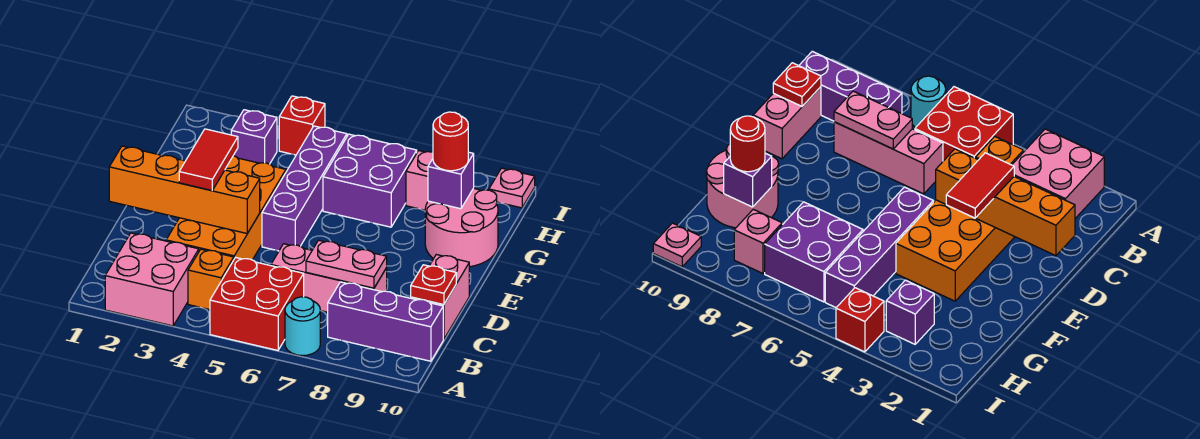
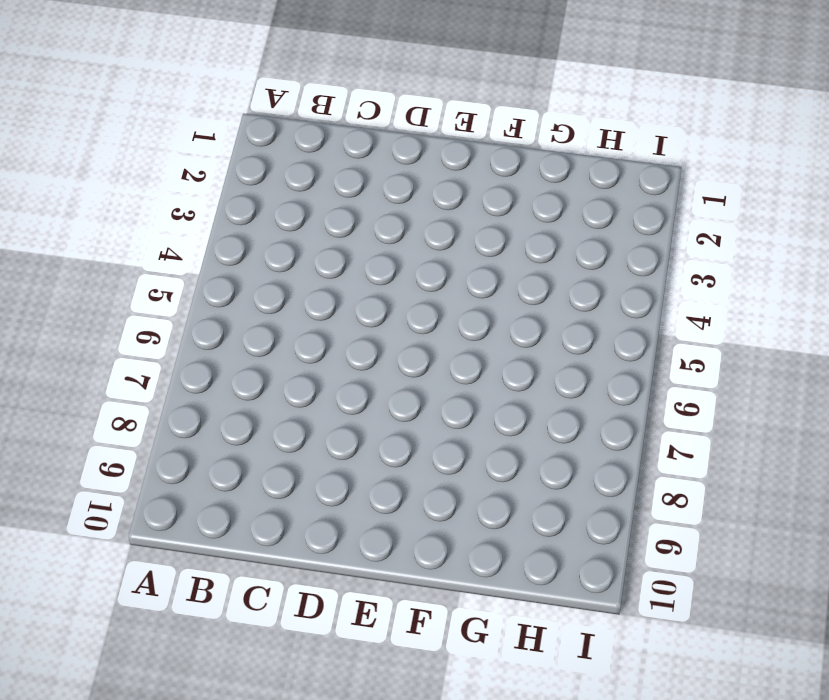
none -> pink brick A2:B3 level 1
none -> red brick A5:B6 level 1
none -> cyan round brick A7 level 1

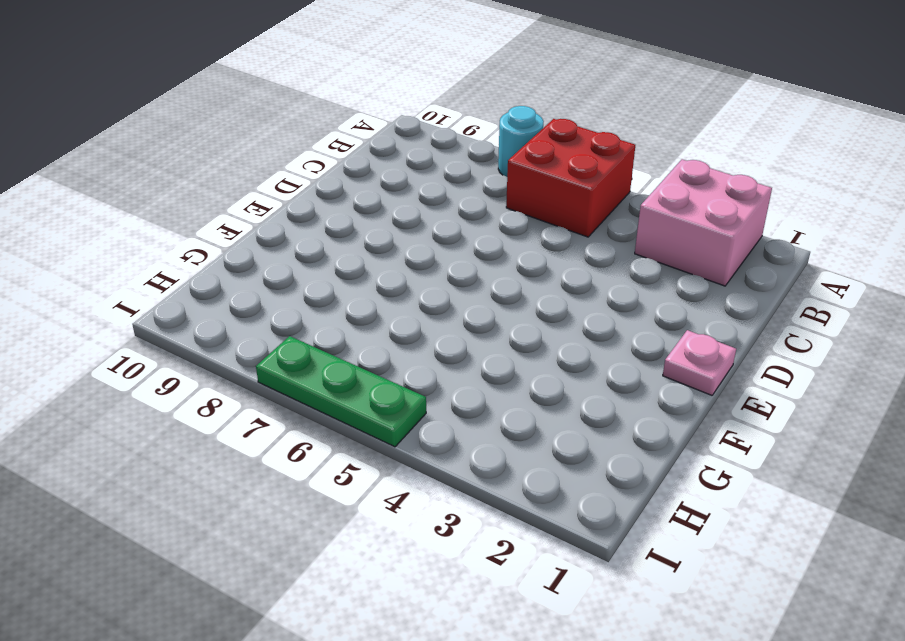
pink plate E1 level 1 -> pink plate I10 level 1
green plate I5:I7 level 1 -> none
none -> orange brick B4 level 1
none -> purple brick B8:B10 level 1
none -> orange brick C3:F4 level 1

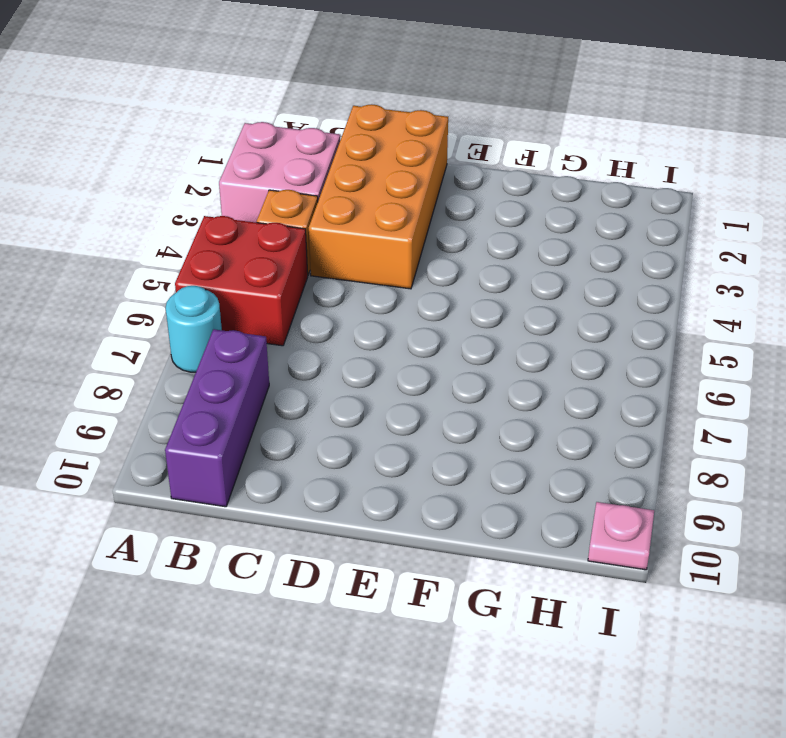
orange brick C1:D4 level 1 -> orange brick C3:F4 level 1
none -> pink brick C6:C8 level 1
none -> pink brick C10:D10 level 1
none -> purple brick E5:H5 level 1

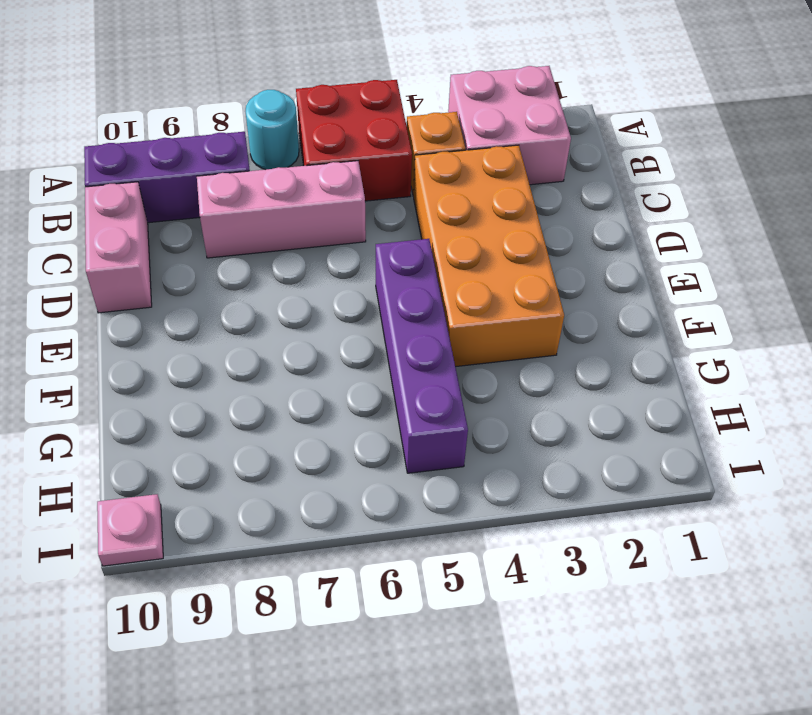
none -> pink round brick F9:G10 level 1
none -> purple brick G6:H7 level 1
none -> purple brick H3 level 1

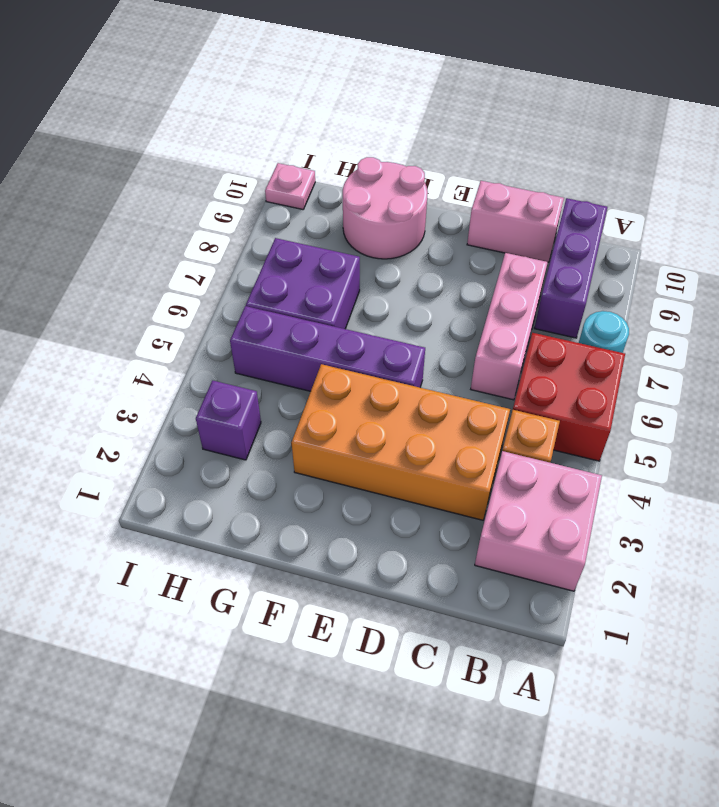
none -> pink brick H8 level 1
none -> red brick I4 level 1
none -> pink plate C7:C8 level 2

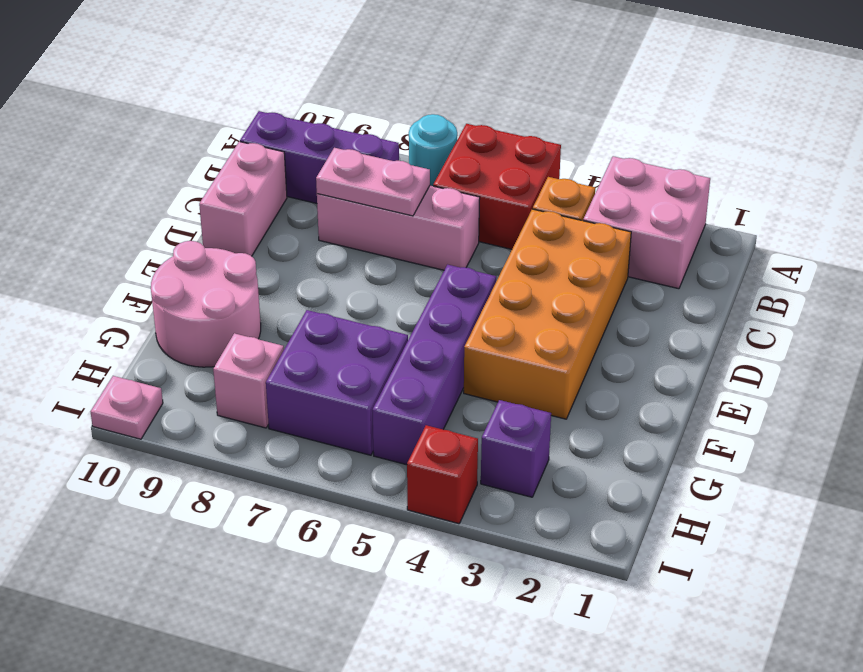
none -> red plate C10 level 2
none -> orange brick D1:D4 level 2
none -> purple brick G9 level 2

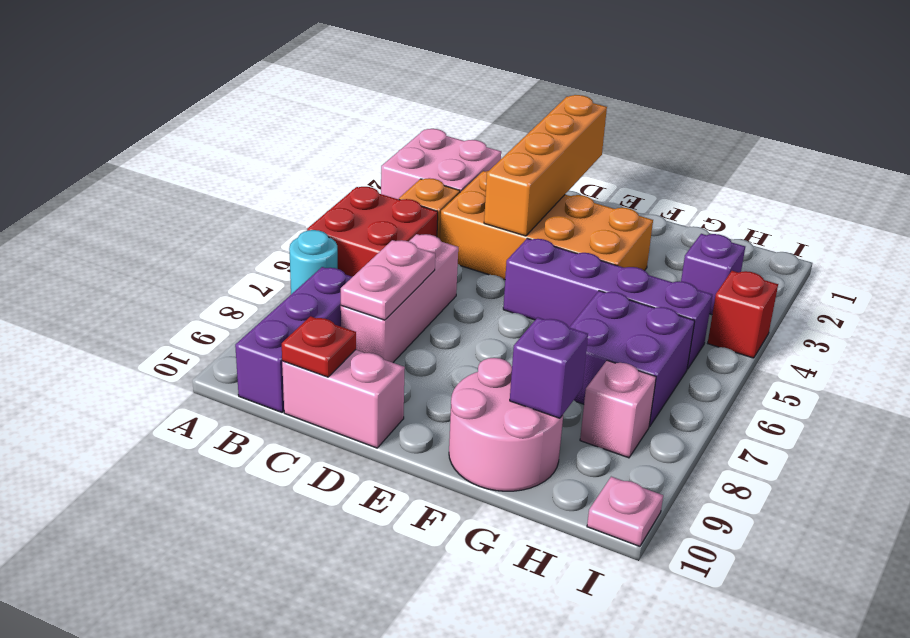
none -> red tile D3:E3 level 3
none -> red round brick G9 level 3

